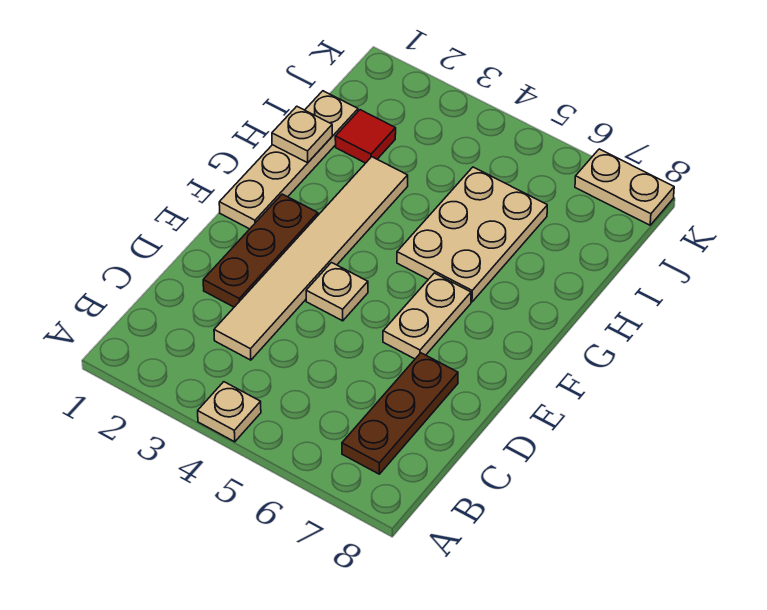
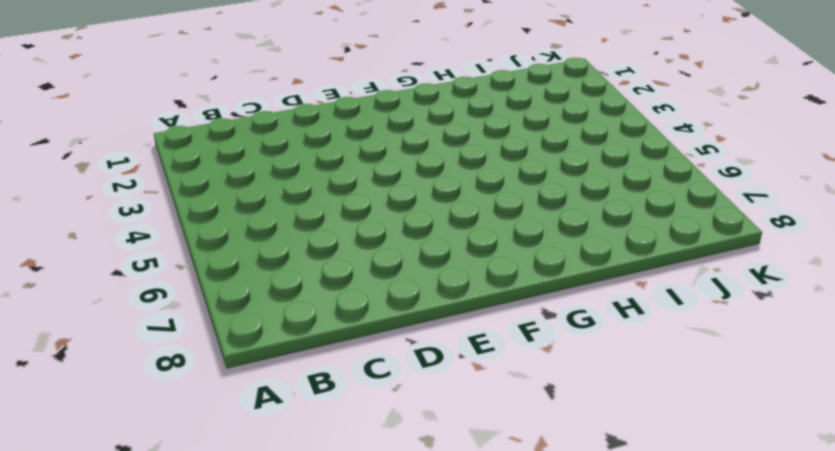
none -> tan plate A4 level 1
none -> brown plate B7:D7 level 1

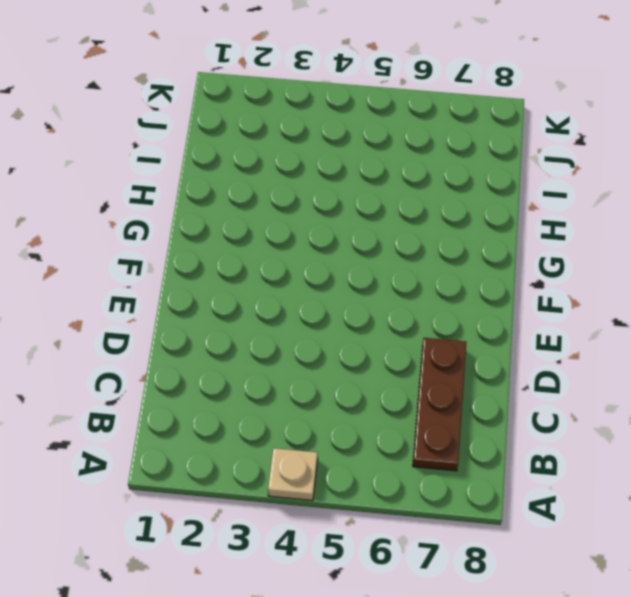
none -> tan tile C3:H3 level 1
none -> brown plate D2:F2 level 1

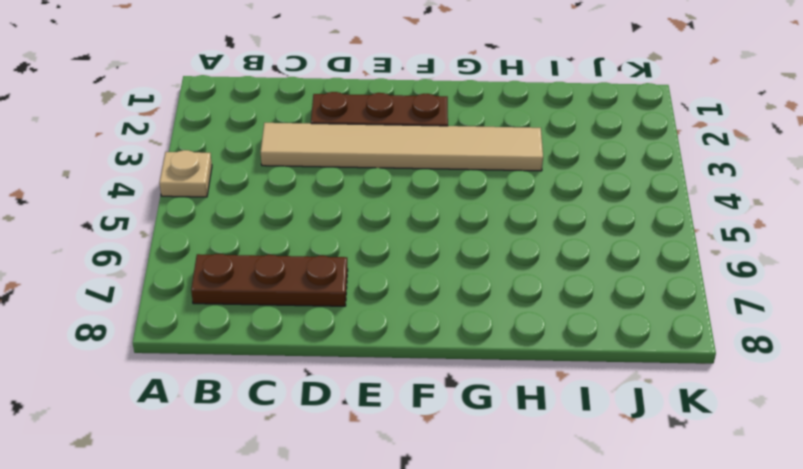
none -> tan plate E4 level 1
none -> tan plate E6:F6 level 1

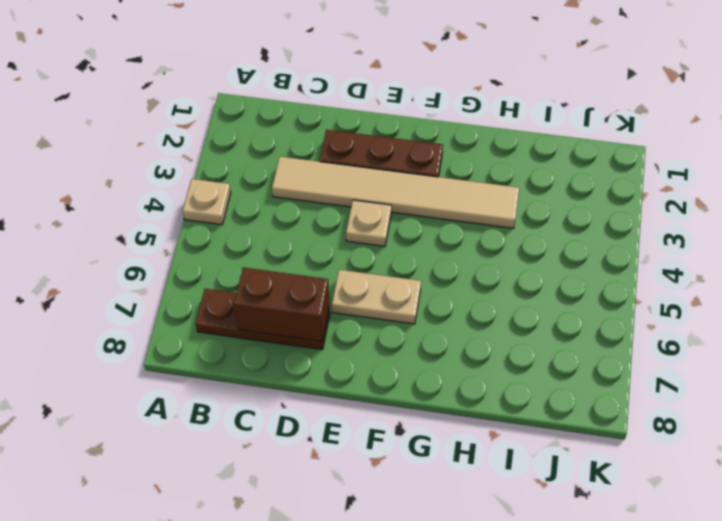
brown brick C7:D7 level 2 -> none
none -> tan plate F1:I1 level 1
none -> tan plate G5:I6 level 1

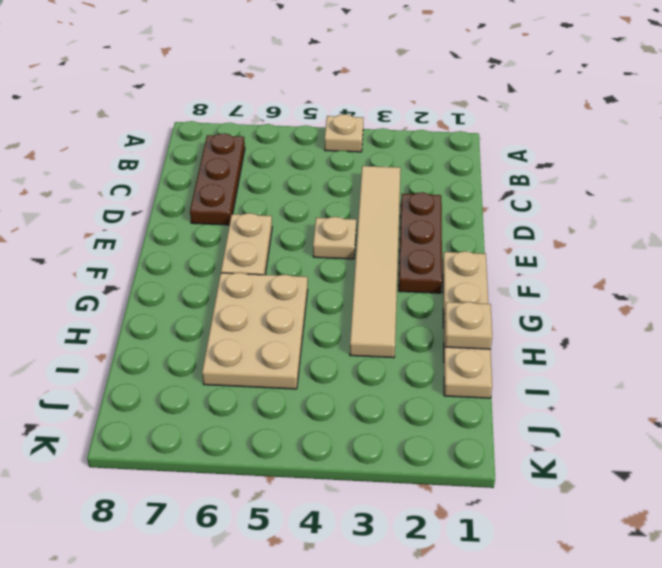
none -> red tile I2 level 1
none -> tan plate K7:K8 level 1

